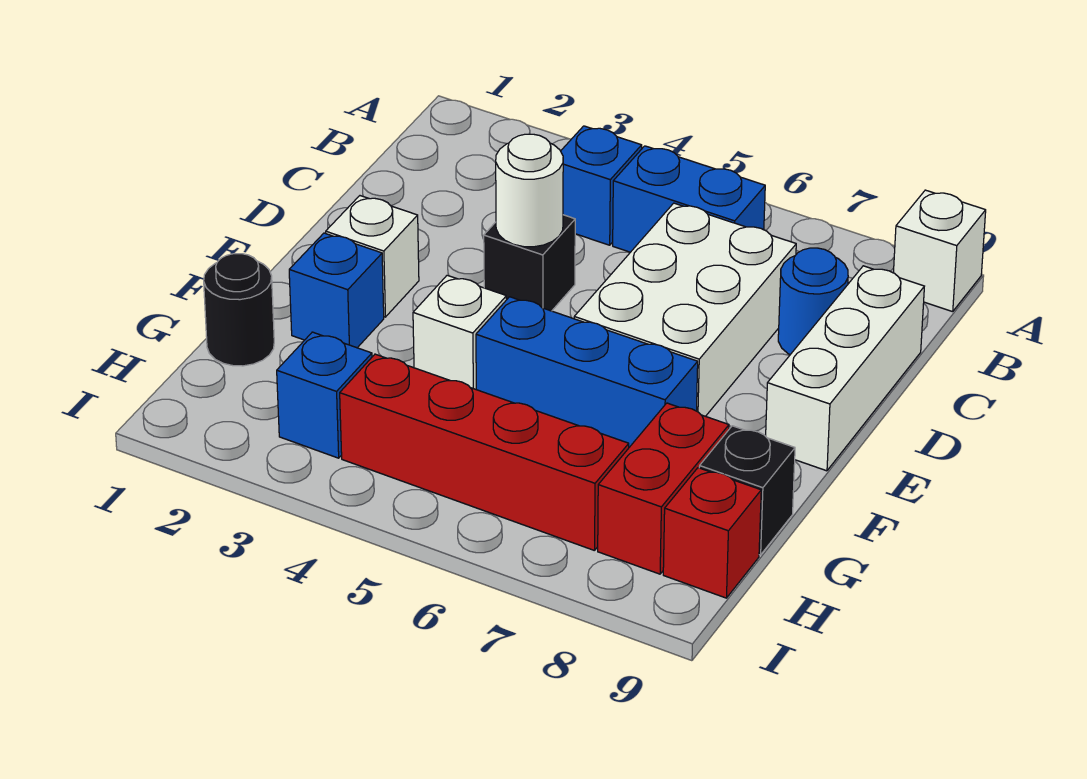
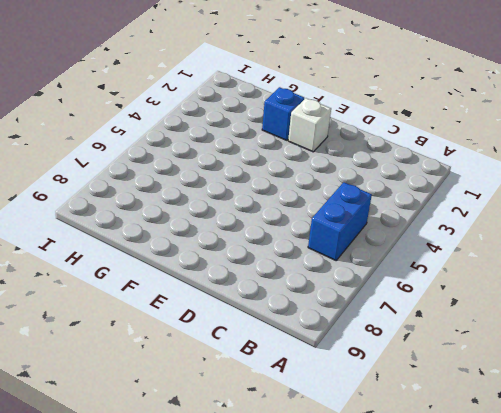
none -> white brick A9 level 1
none -> blue brick B4 level 1
none -> white brick C6:E7 level 1

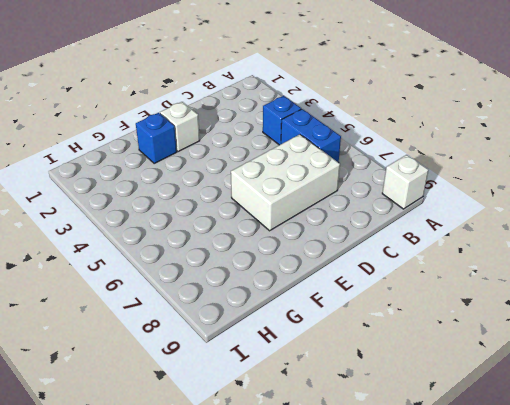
none -> blue round brick C8 level 1
none -> white brick C9:E9 level 1
none -> black brick D4 level 1

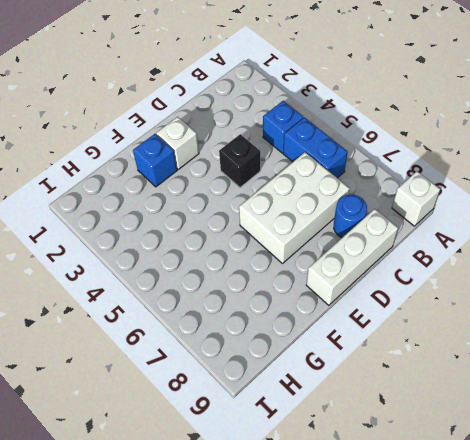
none -> white brick F4 level 1
none -> blue brick F5:F7 level 1
none -> black round brick G1 level 1

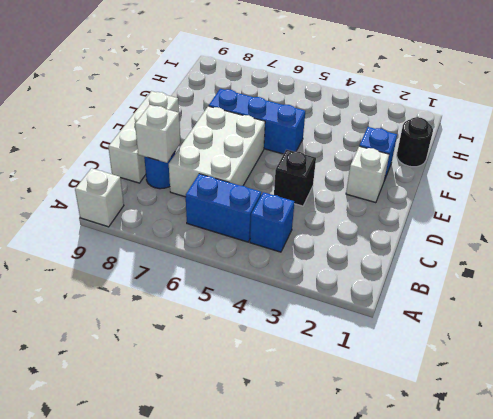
white brick C8 level 2 -> white brick F4 level 1
none -> red brick G8:H8 level 1
none -> black brick G9 level 1
none -> blue brick H3 level 1

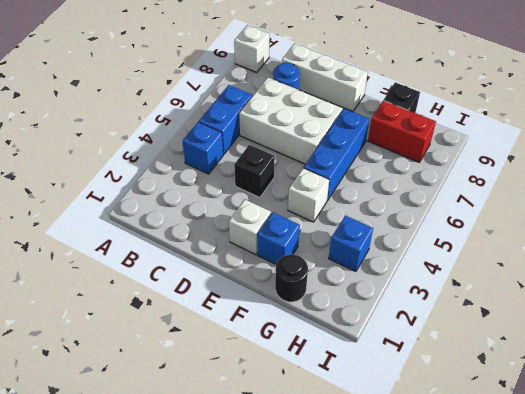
none -> red brick H4:H7 level 1
none -> red brick H9 level 1
none -> white round brick D4 level 2

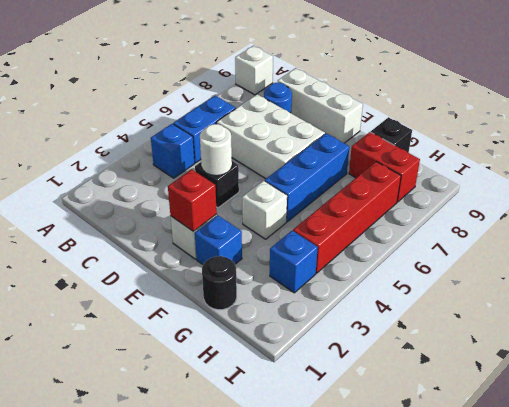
red brick E2 level 2 -> red brick H9 level 1

